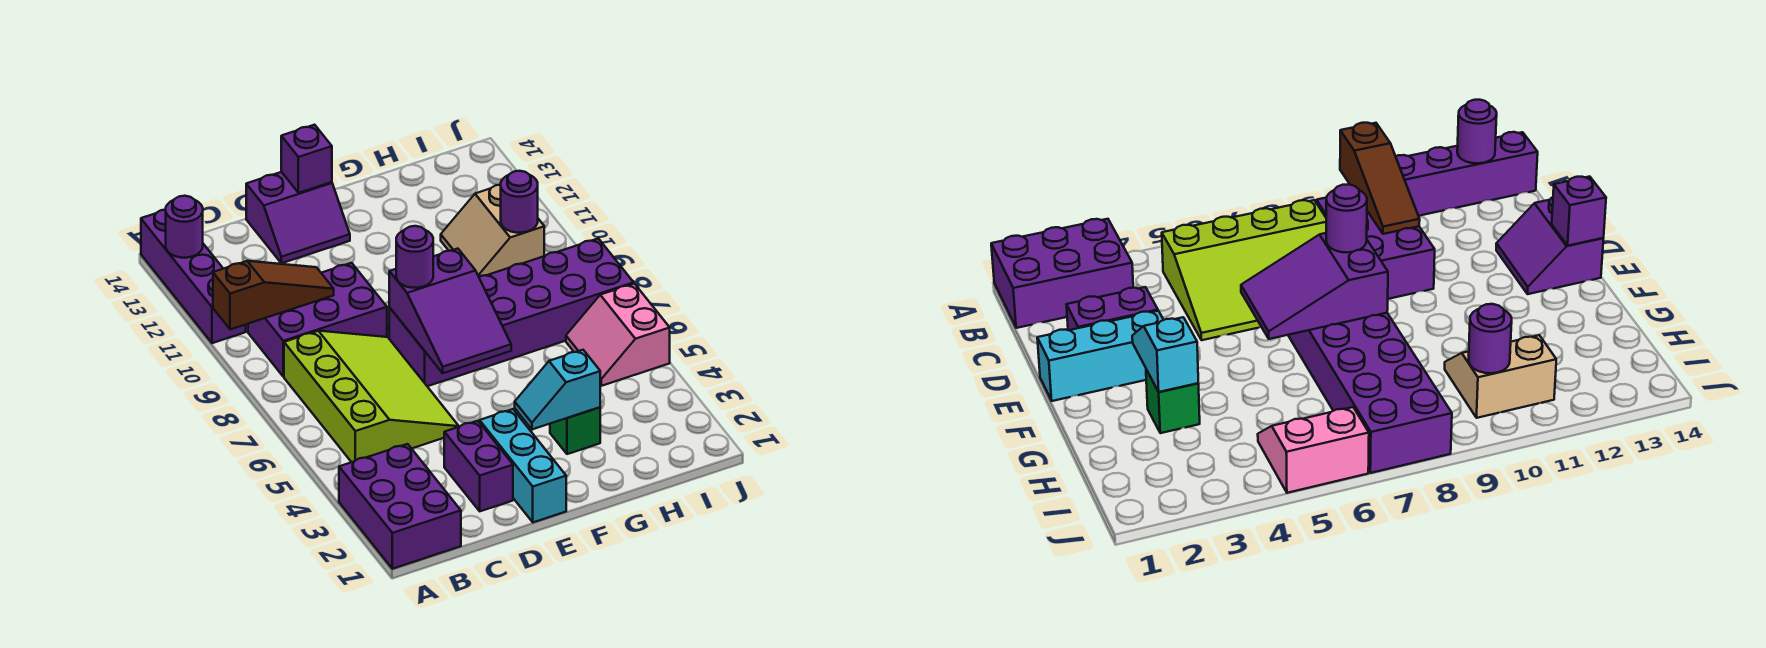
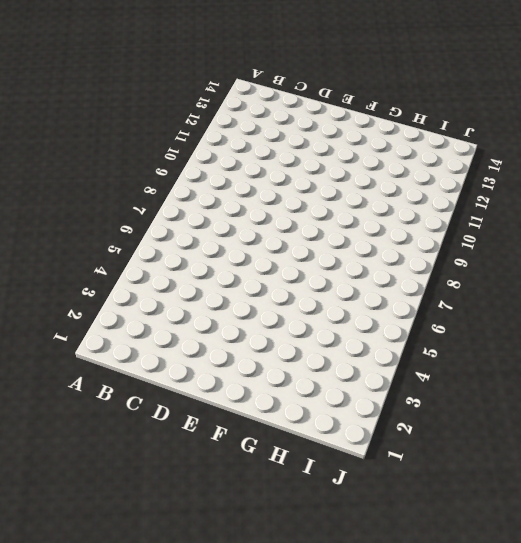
none -> purple brick A1:B3 level 1
none -> purple brick A11:A14 level 1
none -> lime slope B5:D8 level 1 top B

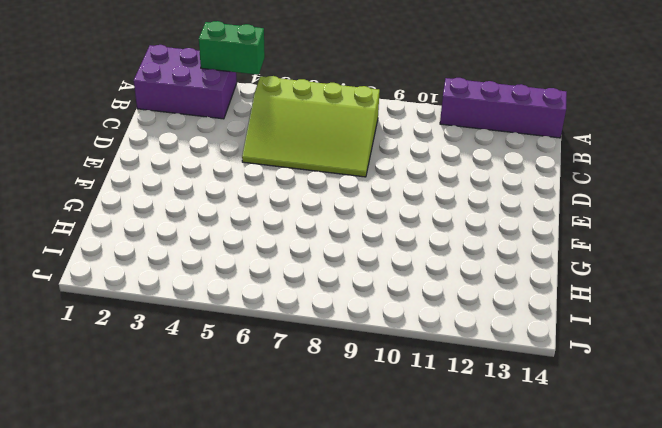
green brick A3:A4 level 2 -> none
none -> purple brick B9:D10 level 1
none -> purple brick D2:D3 level 1
none -> purple slope D13:E14 level 1 top 14

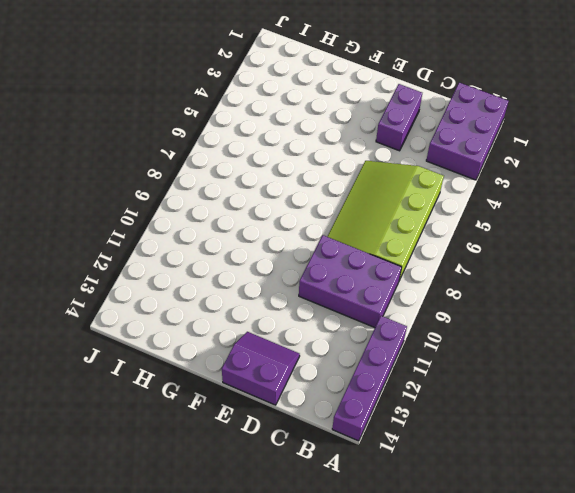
none -> cyan brick E1:E3 level 1
none -> purple brick E7:J8 level 1
none -> green brick G3 level 1

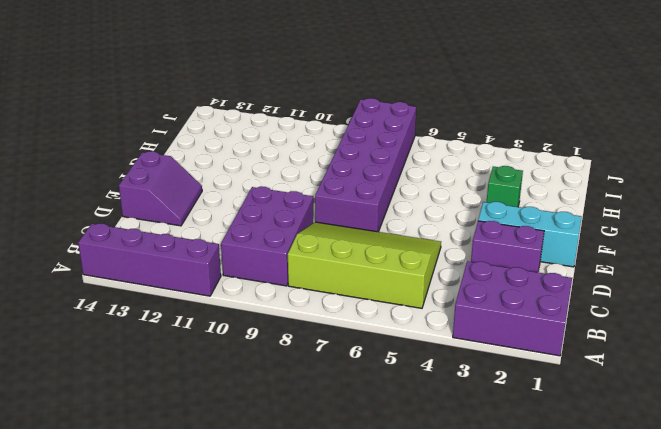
none -> tan slope H10:I11 level 1 top I
none -> pink slope I5:J6 level 1 top J
none -> brown slope A10:C10 level 2 top A

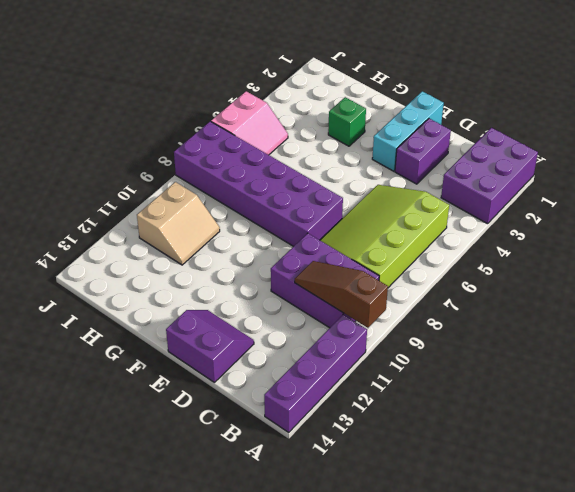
none -> purple round brick A13 level 2
none -> purple slope E6:F8 level 2 top 8
none -> purple brick E14 level 2

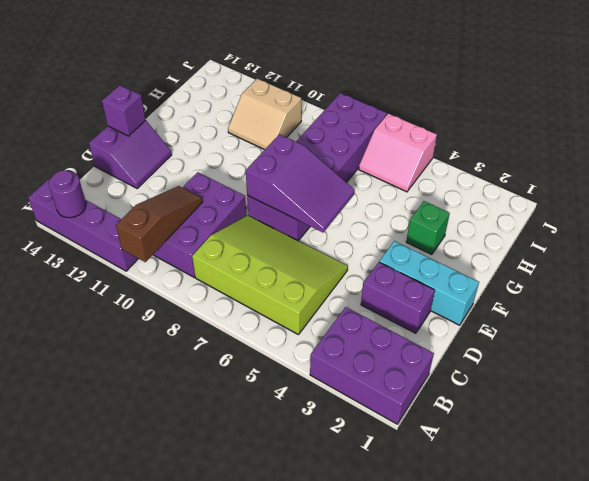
none -> cyan slope F3:G3 level 2 top G
none -> purple round brick I10 level 2
none -> purple round brick E8 level 3

